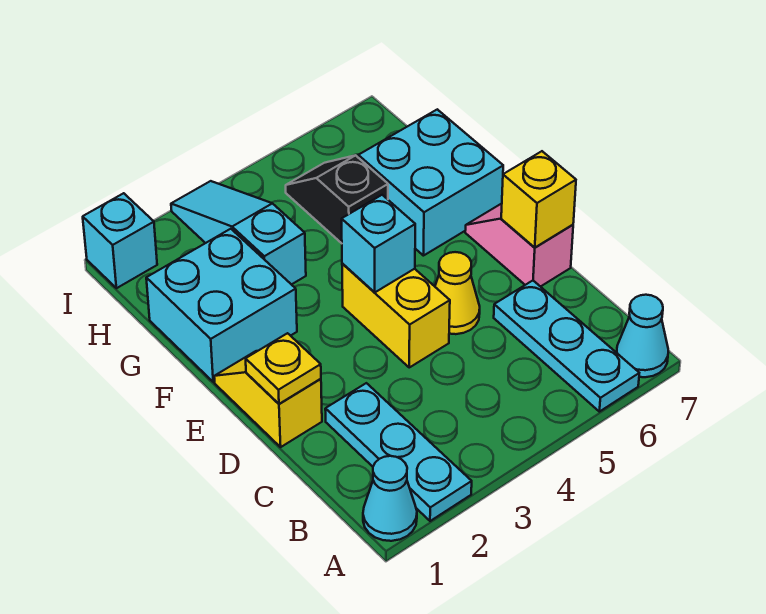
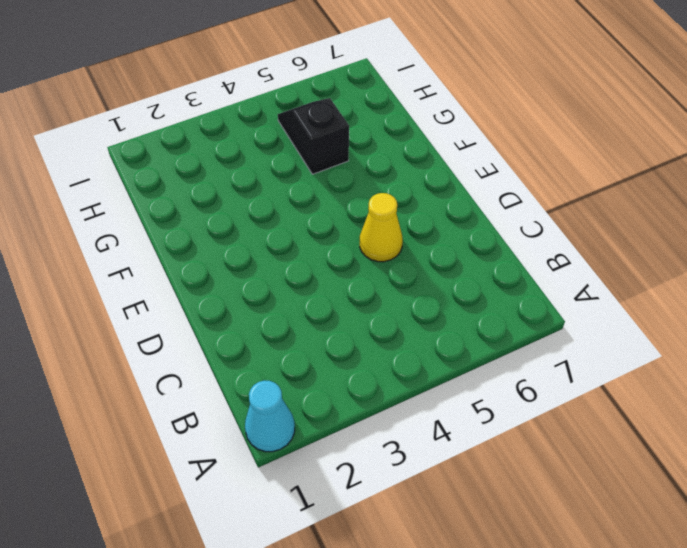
none -> cyan plate A2:C2 level 1
none -> cyan plate A6:C6 level 1
none -> cyan cone A7 level 1

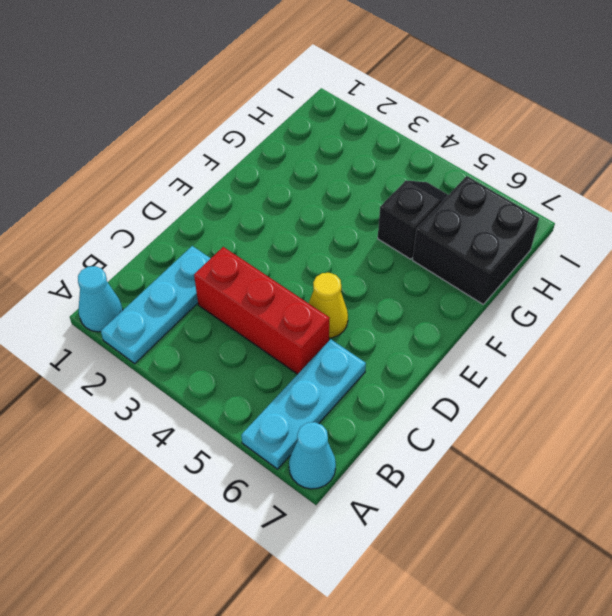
red brick C3:C5 level 1 -> none
black brick G6:H7 level 1 -> cyan brick F6:G7 level 1
none -> yellow slope D1:E1 level 1 top D
none -> yellow brick D4:E4 level 1
none -> pink slope D7:E7 level 1 top D

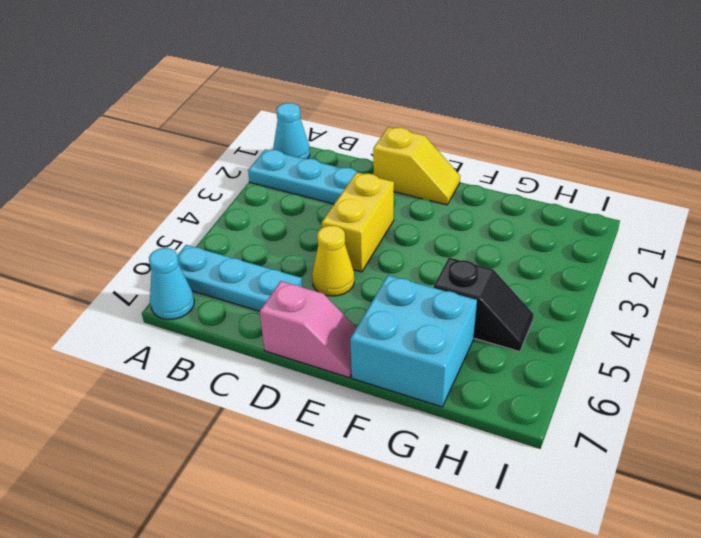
yellow brick D3:D4 level 1 -> yellow brick D4:E4 level 1
none -> cyan brick F1:G2 level 1
none -> cyan slope G3:I3 level 1 top G
none -> cyan brick I1 level 1

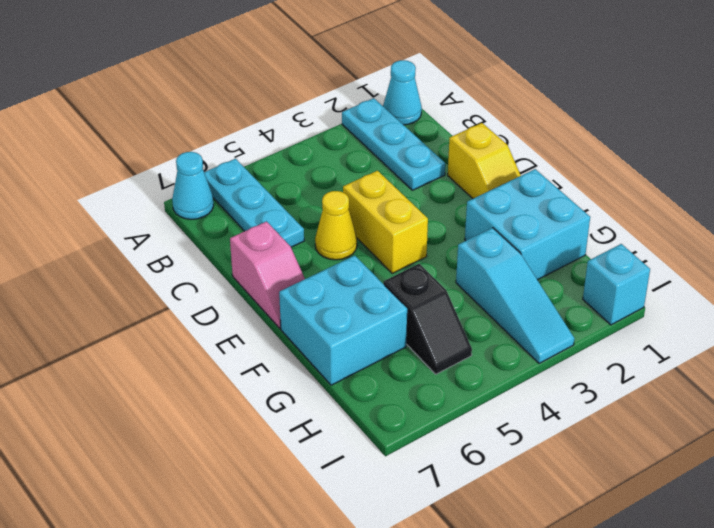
none -> yellow plate D1 level 2
none -> yellow brick D7 level 2
none -> cyan brick E4 level 2

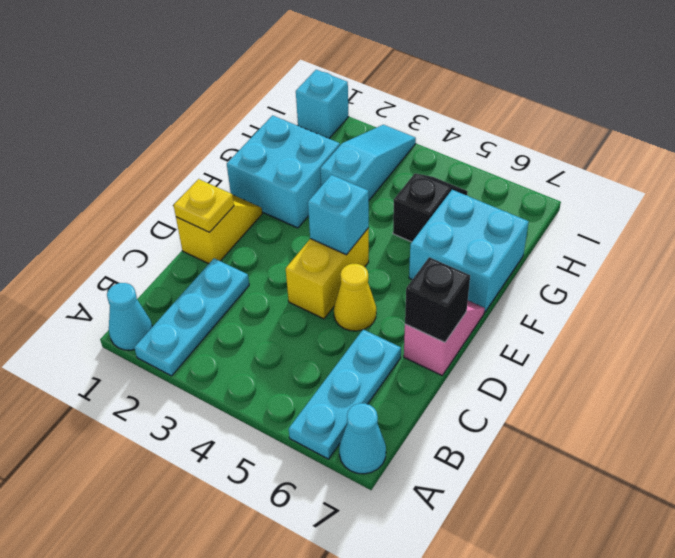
black brick D7 level 2 -> yellow brick D7 level 2

